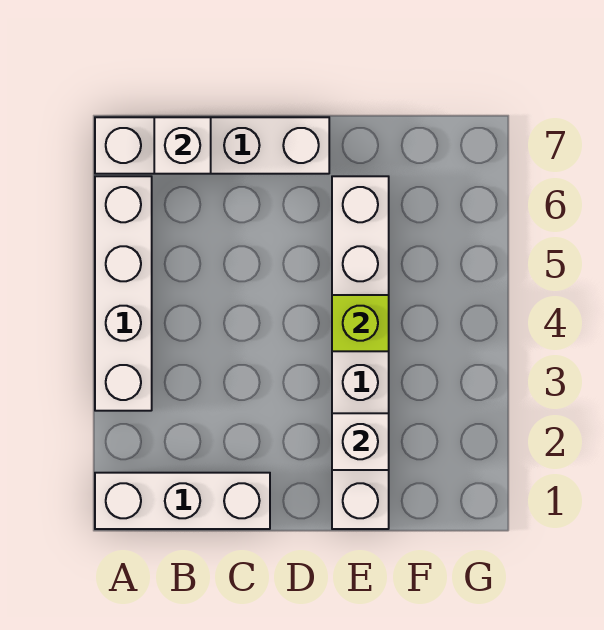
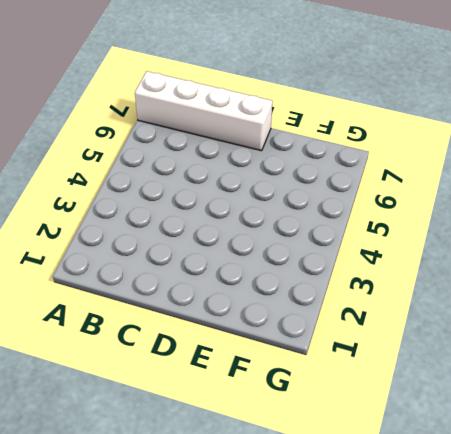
none -> white brick A1:C1 level 1
none -> white brick A3:A6 level 1

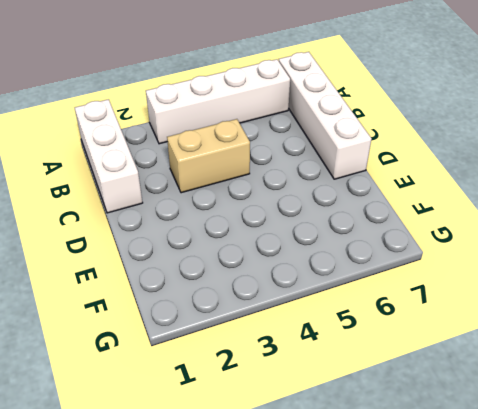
tan brick C3:C4 level 1 -> none
none -> white brick E1:E6 level 1
none -> white brick B7 level 2

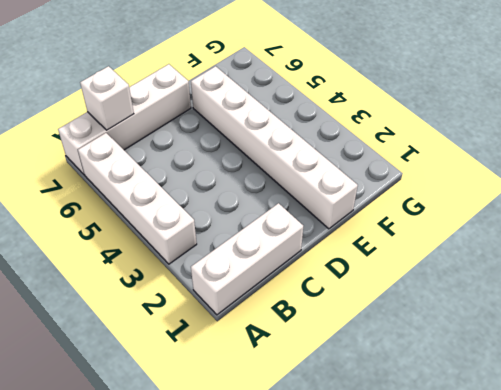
none -> white brick E2 level 2
none -> lime brick E4 level 2

